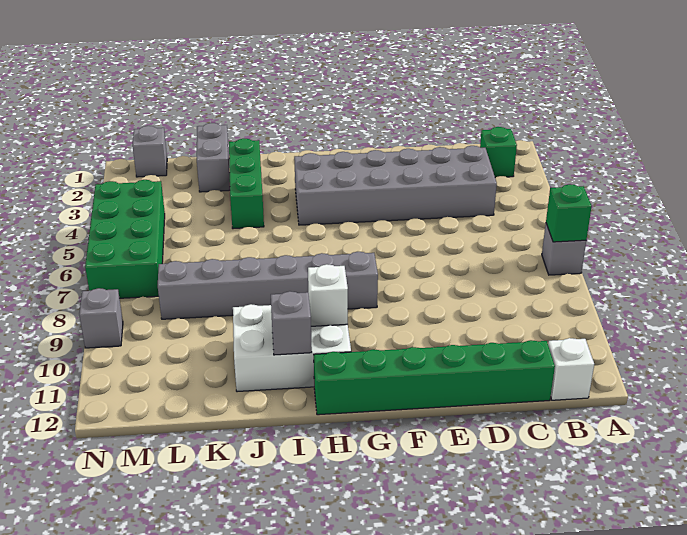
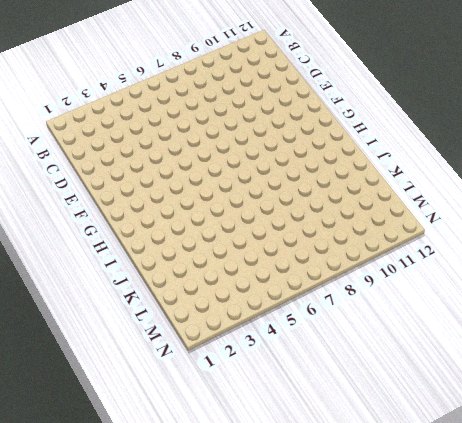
none -> grey brick A7 level 1
none -> green brick B2 level 1
none -> white brick B12 level 1

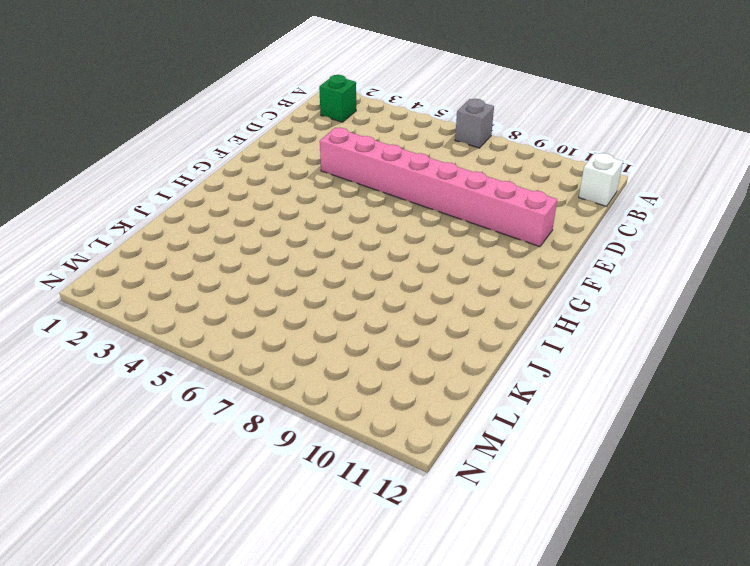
pink brick E4:E11 level 1 -> grey brick C3:H4 level 1
none -> green brick C12:H12 level 1
none -> grey brick G8:L8 level 1
none -> white brick H10:J11 level 1

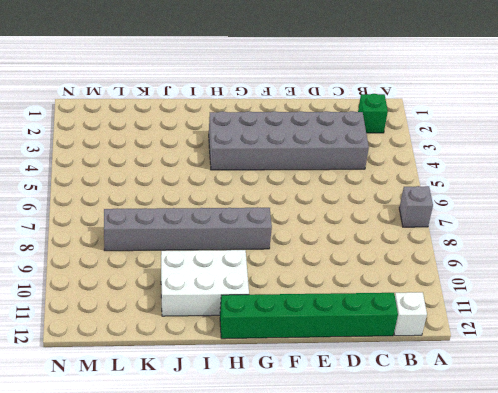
none -> green brick J2:J4 level 1
none -> grey brick K1:K2 level 1
none -> grey brick M1 level 1

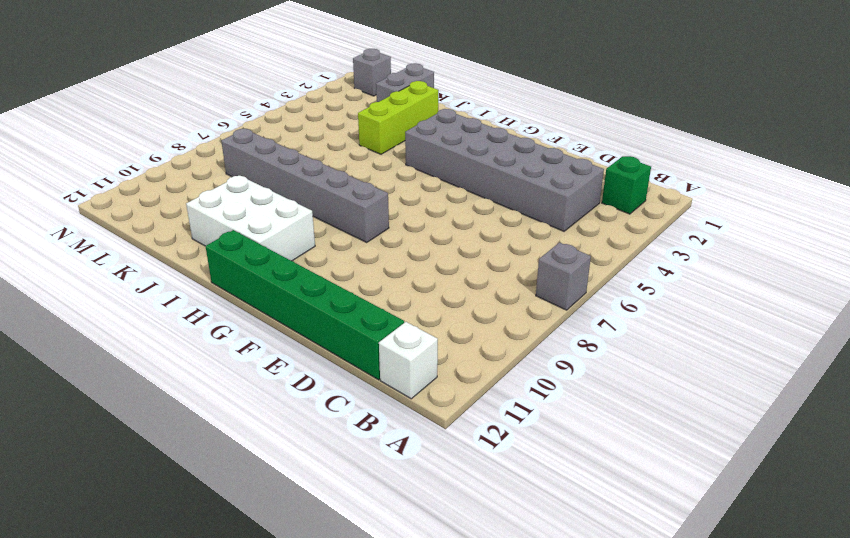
lime brick J2:J4 level 1 -> green brick J2:J4 level 1
none -> green brick M4:N7 level 1
none -> grey brick N9 level 1
none -> green brick A7 level 2

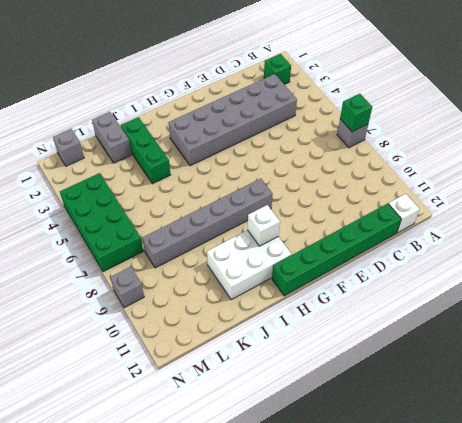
none -> grey brick I11 level 2

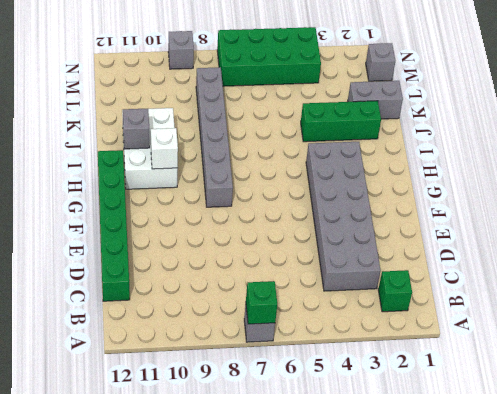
none -> white brick B12 level 1

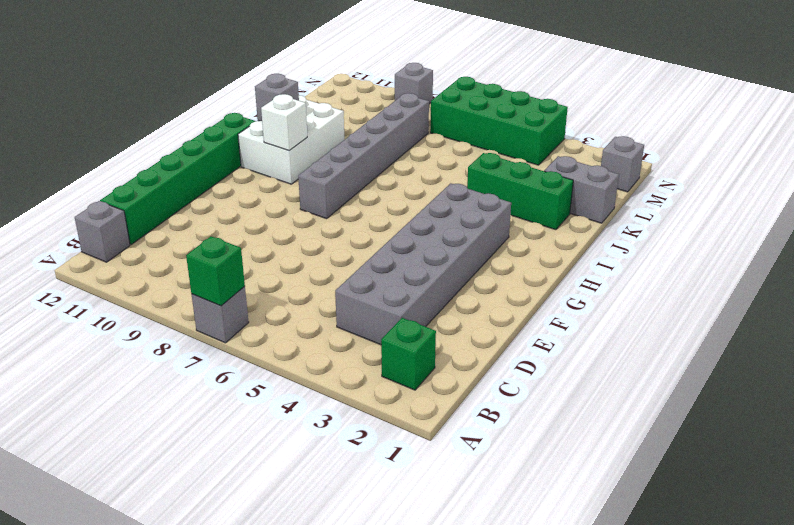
grey brick B12 level 1 -> white brick B12 level 1

